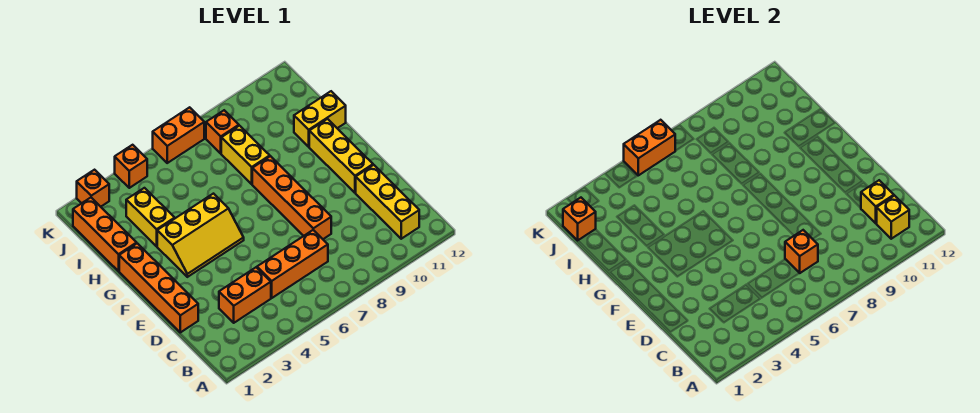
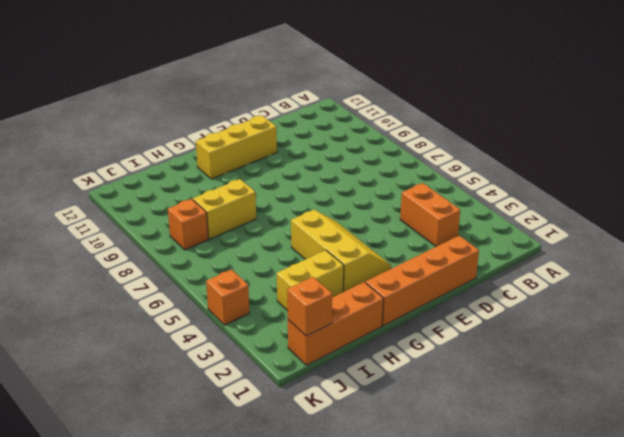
none -> yellow brick B11:D11 level 1
none -> orange brick C5:C7 level 1
none -> orange brick D8:G8 level 1

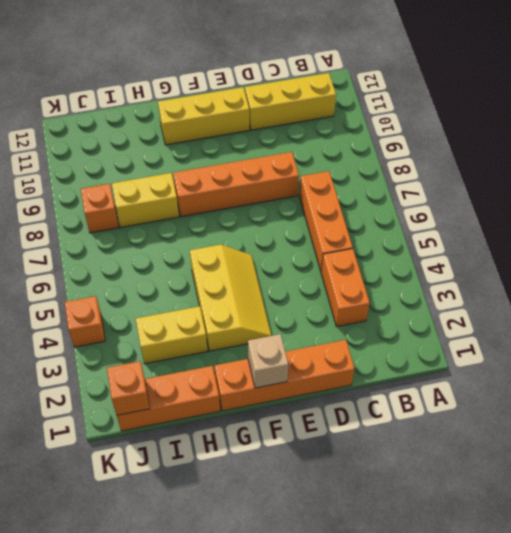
tan brick F1 level 2 -> none
none -> yellow brick H11:H12 level 1
none -> orange brick K2 level 1
none -> orange brick K6:K7 level 1

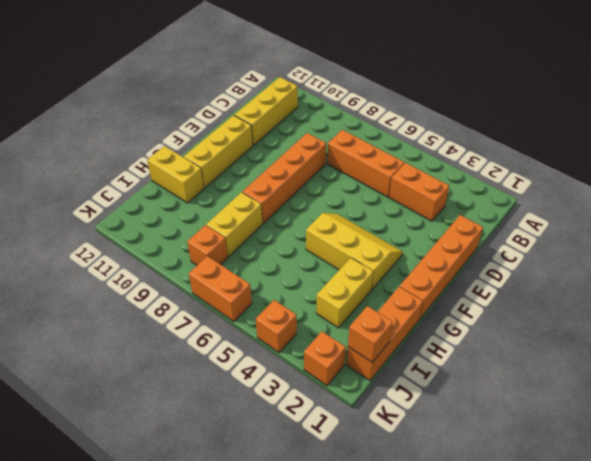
none -> yellow brick B11 level 2
none -> orange brick C7 level 2
none -> yellow brick C11 level 2

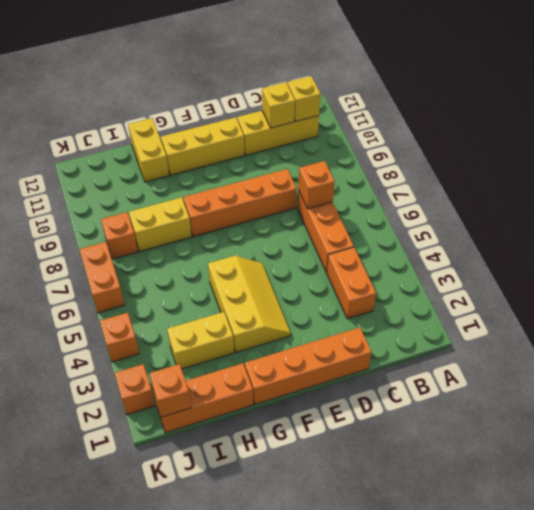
none -> orange brick K5:K6 level 2

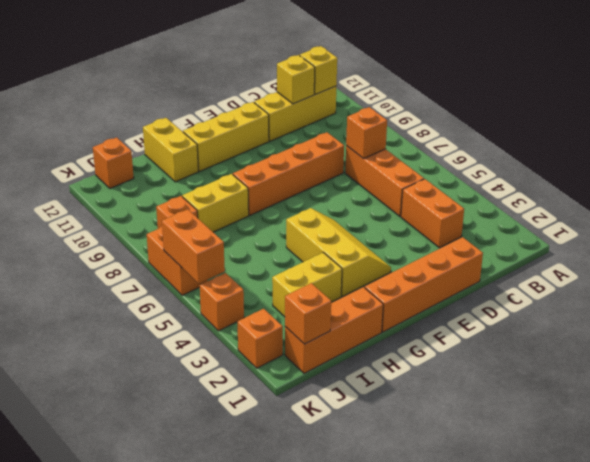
orange brick J12 level 1 -> none

